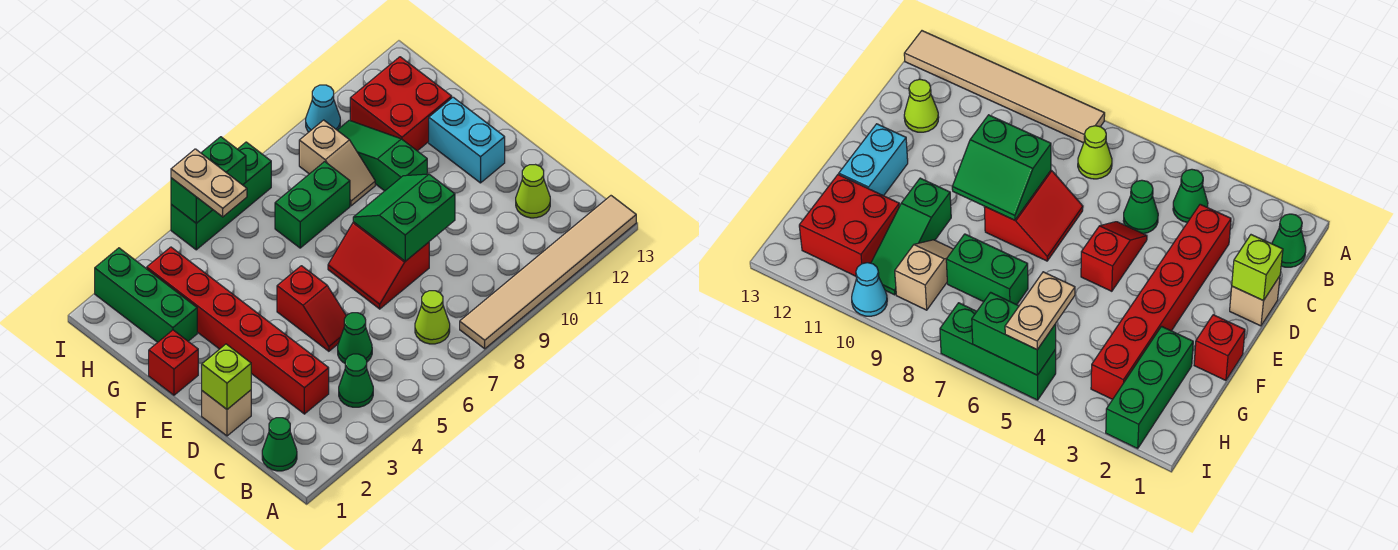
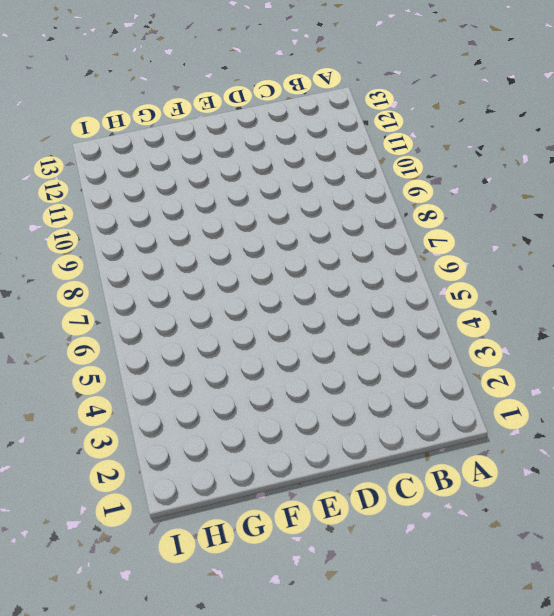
none -> tan tile A8:A13 level 1
none -> green cone B1 level 1
none -> green cone B4 level 1

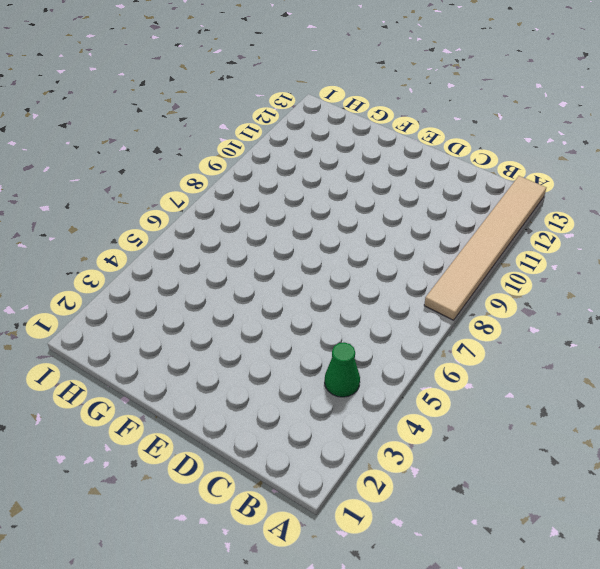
none -> green cone B1 level 1
none -> lime cone B7 level 1
none -> red brick C3:H3 level 1

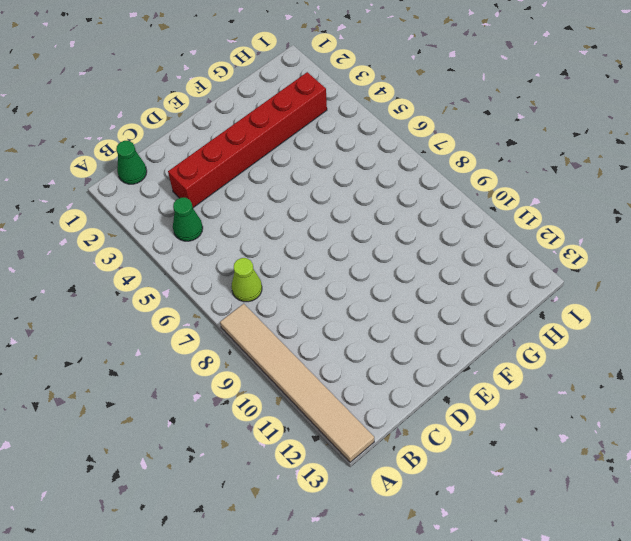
none -> green cone C5 level 1
none -> lime cone C12 level 1
none -> tan brick D1 level 1

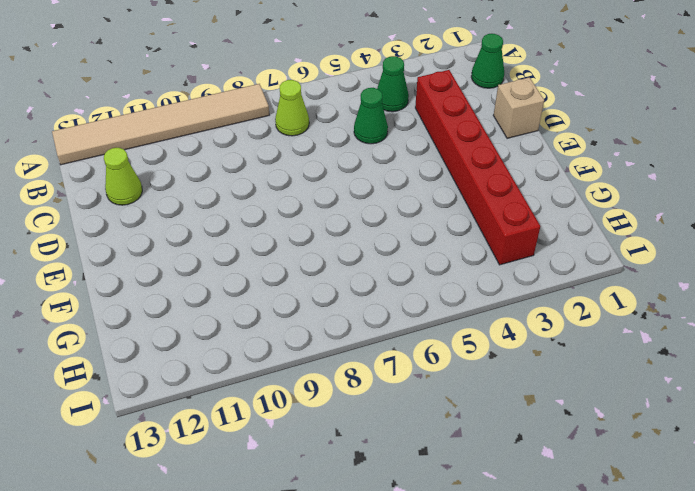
none -> red slope D5:E5 level 1 top E
none -> red slope D7:E8 level 1 top 8
none -> cyan brick E12:F12 level 1

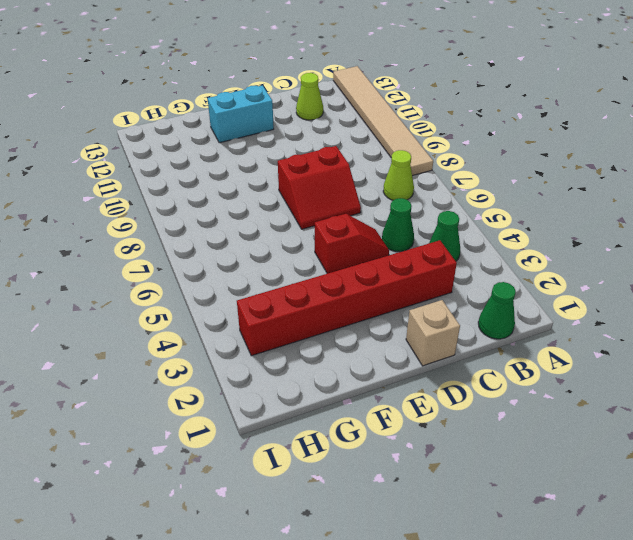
none -> red brick F1 level 1
none -> green slope F10:H10 level 1 top F
none -> green brick G2:I2 level 1

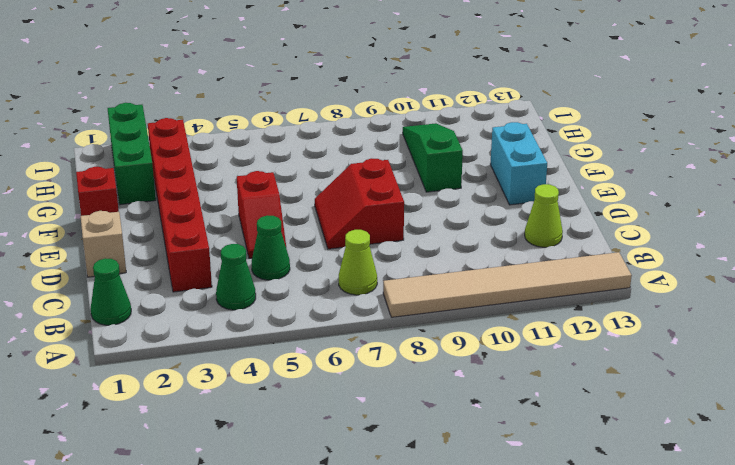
none -> green brick G7:G8 level 1
none -> tan slope G9:H9 level 1 top H
none -> red brick G11:H12 level 1

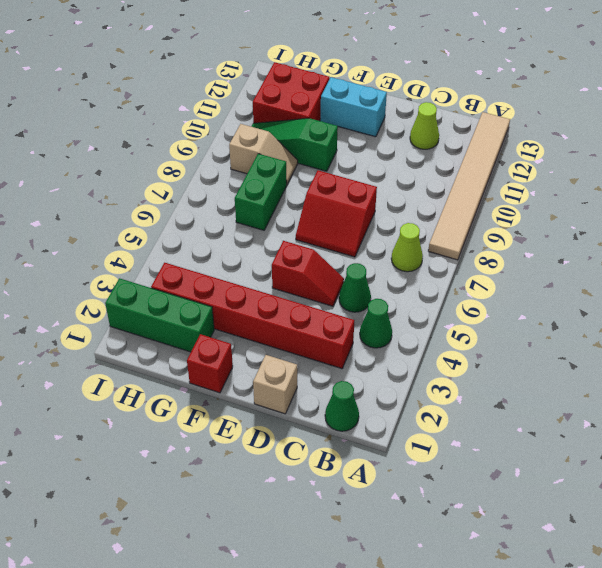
none -> green brick I5:I7 level 1
none -> cyan cone I10 level 1
none -> lime brick D1 level 2

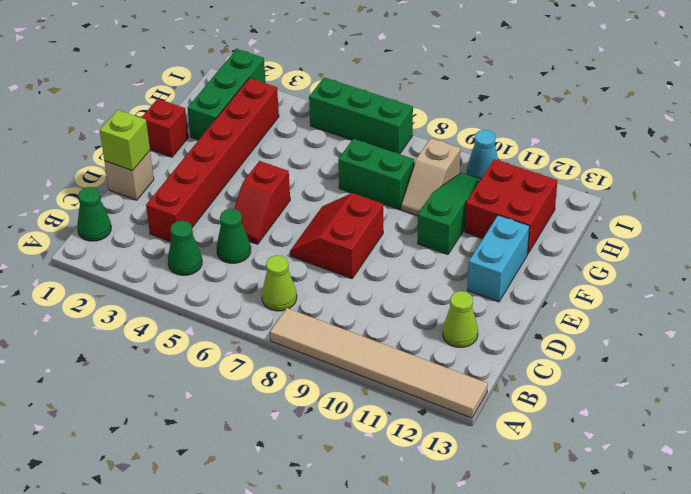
none -> green slope D8:E9 level 2 top D
none -> green brick I5:I6 level 2
none -> tan plate H5:I5 level 3

